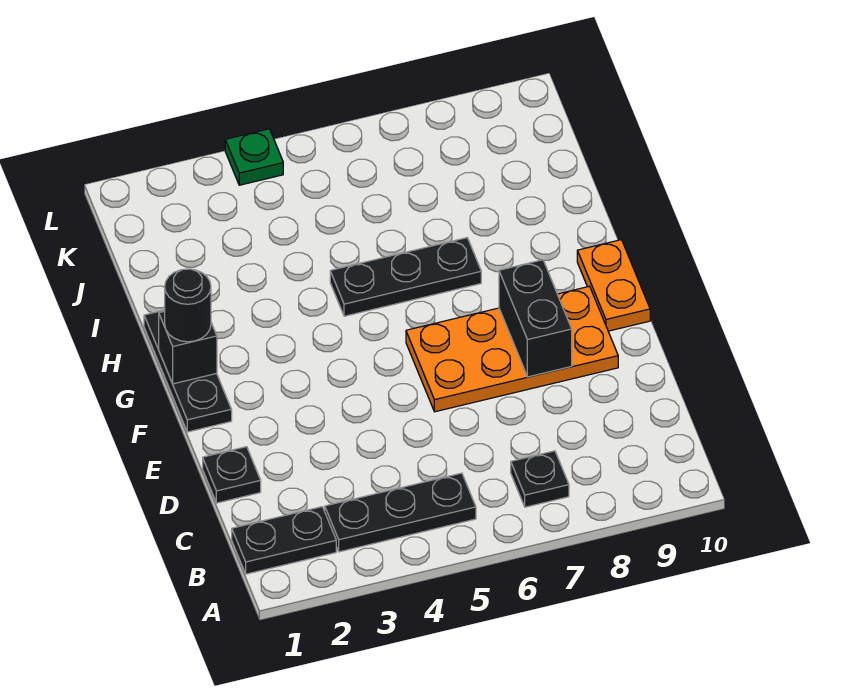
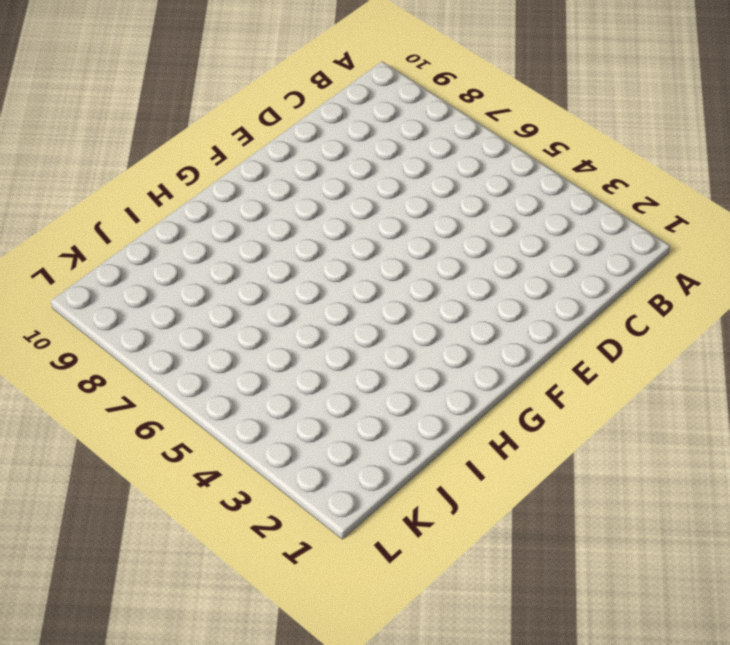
none -> black plate B1:B2 level 1
none -> black plate B3:B5 level 1
none -> black plate B7 level 1

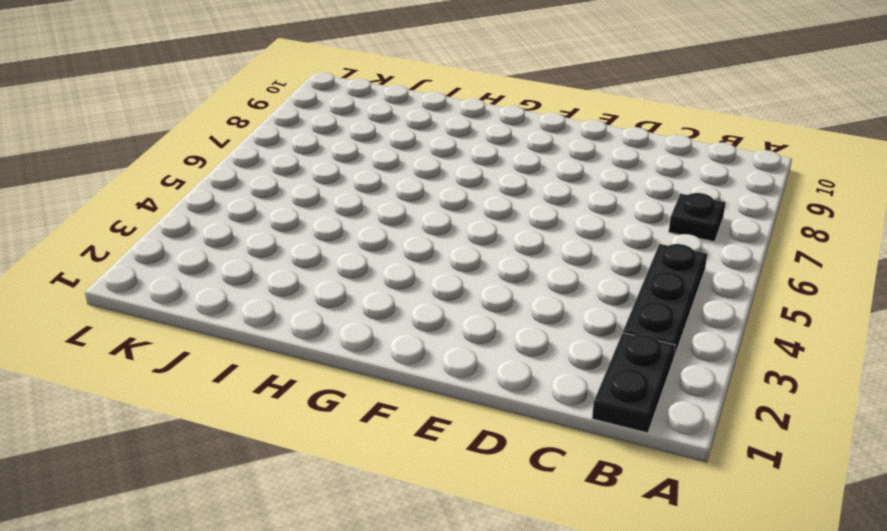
none -> black plate D1 level 1
none -> orange plate E6:F9 level 1
none -> black plate F1:H1 level 1

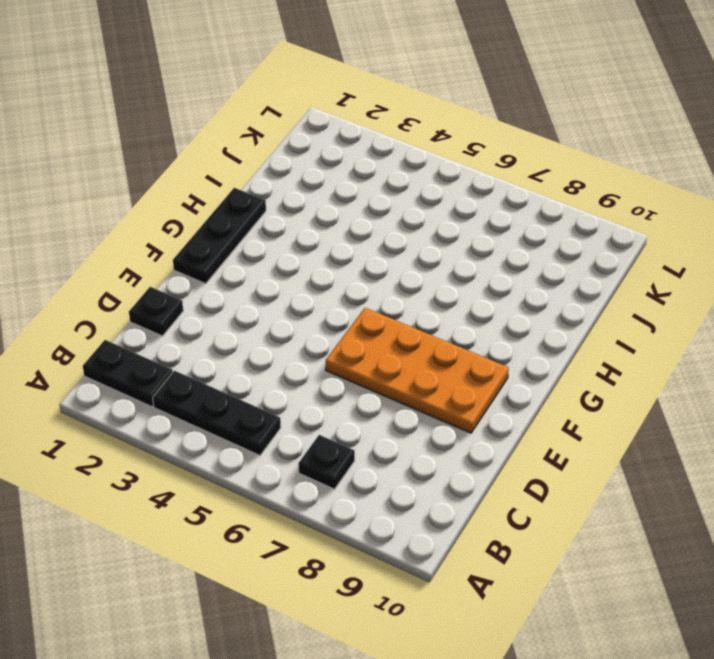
none -> orange plate F10:G10 level 1
none -> black plate H5:H7 level 1
none -> green plate L4 level 1

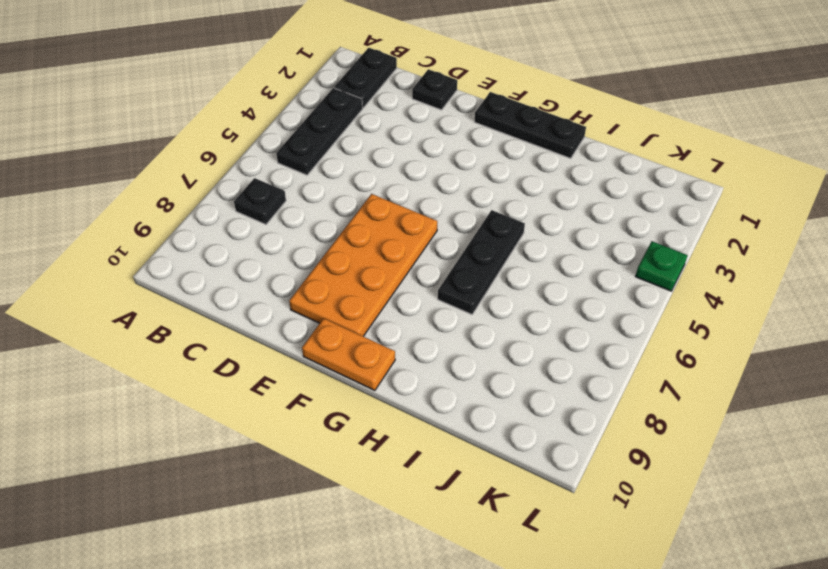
none -> black brick E8:F8 level 2
none -> black brick G1 level 2
none -> black round brick G1 level 3

